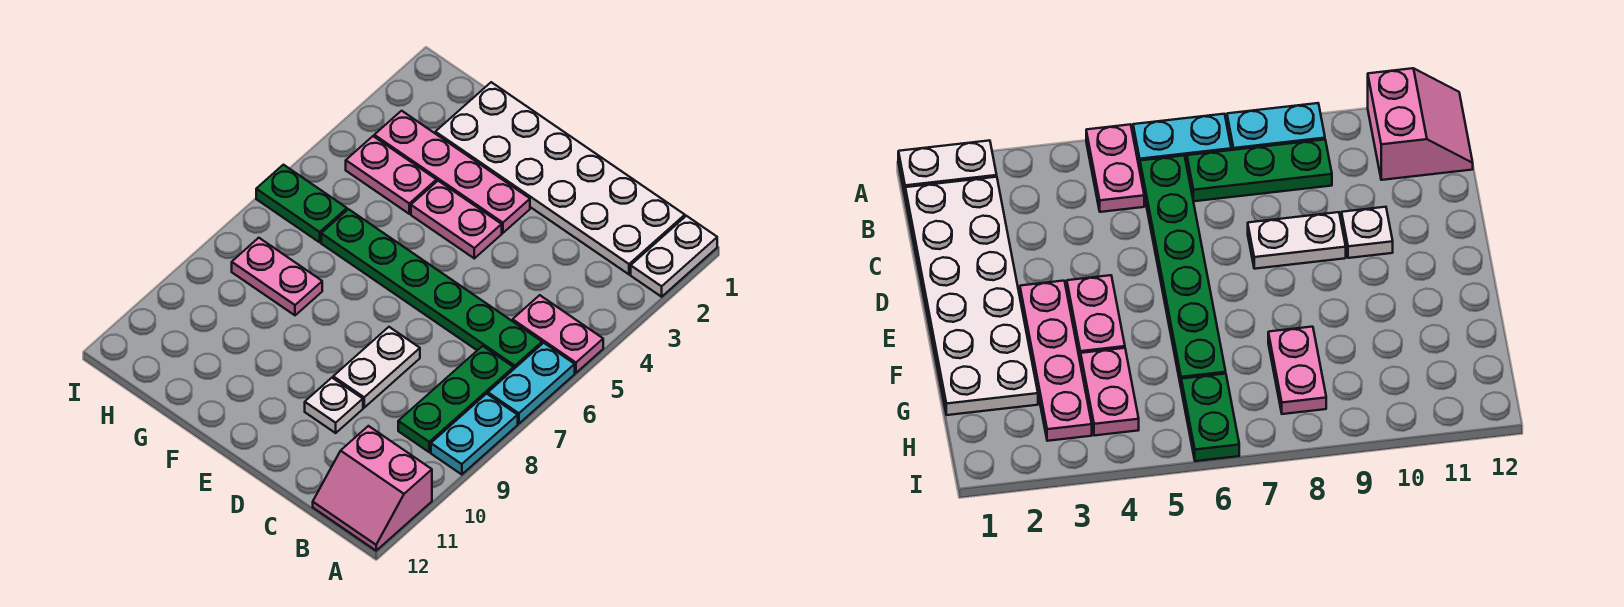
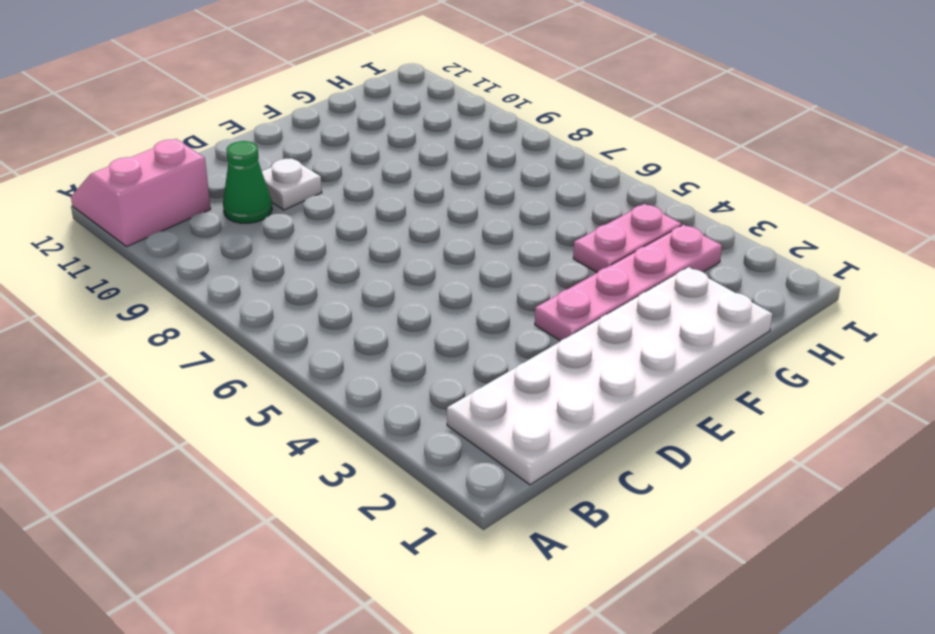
green cone C10 level 1 -> none
none -> white plate A1:A2 level 1
none -> pink plate A5:B5 level 1
none -> cyan plate A6:A7 level 1

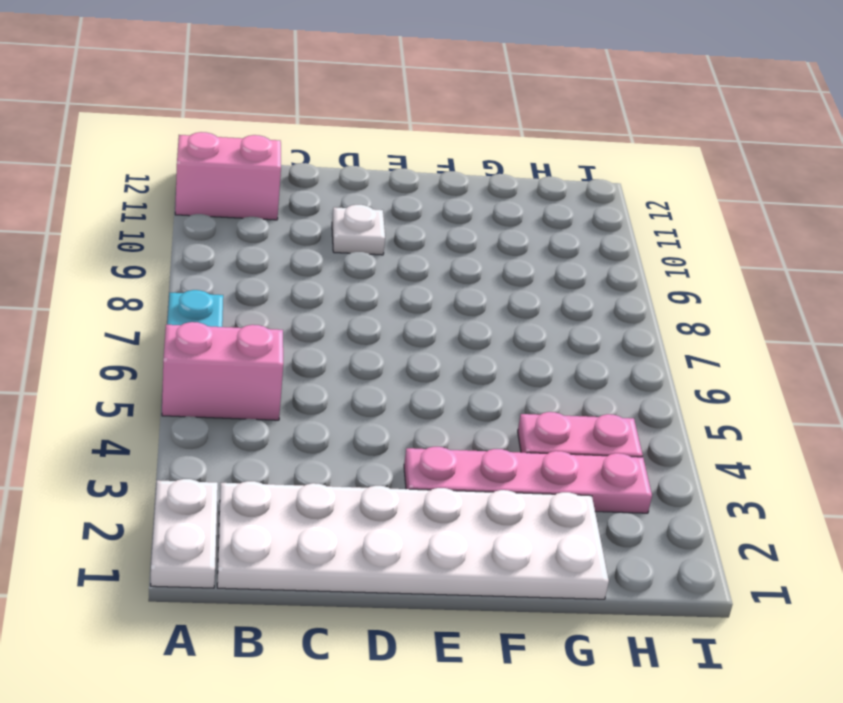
pink brick A5:B5 level 1 -> pink plate A5:B5 level 1
none -> cyan plate A8:A9 level 1
none -> green plate B6:G6 level 1
none -> green plate B7:B9 level 1

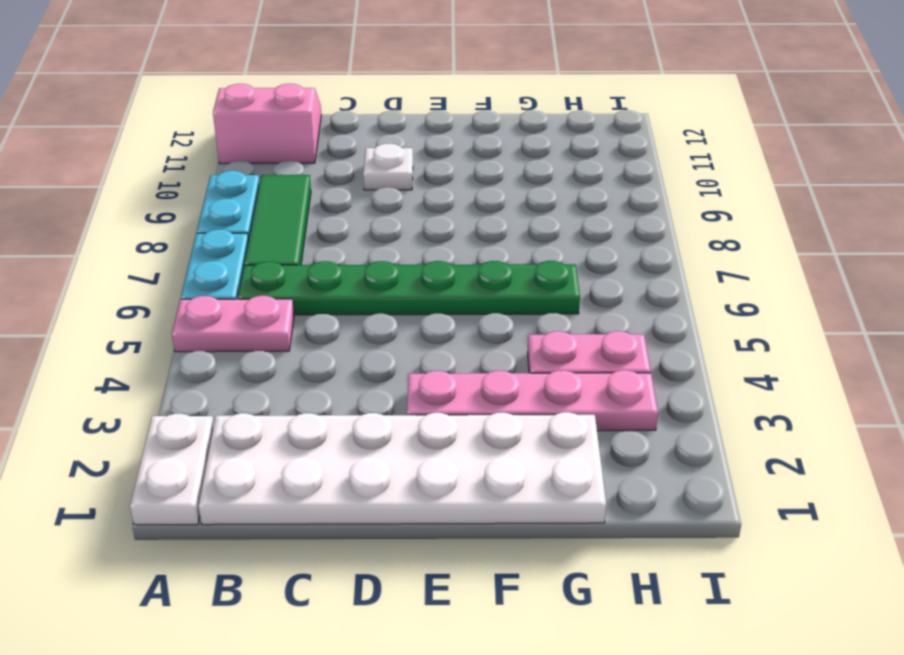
green tile B7:B9 level 1 -> green plate B7:B9 level 1
none -> white plate D8:D9 level 1
none -> pink plate E4:F4 level 1
none -> pink plate G8:H8 level 1

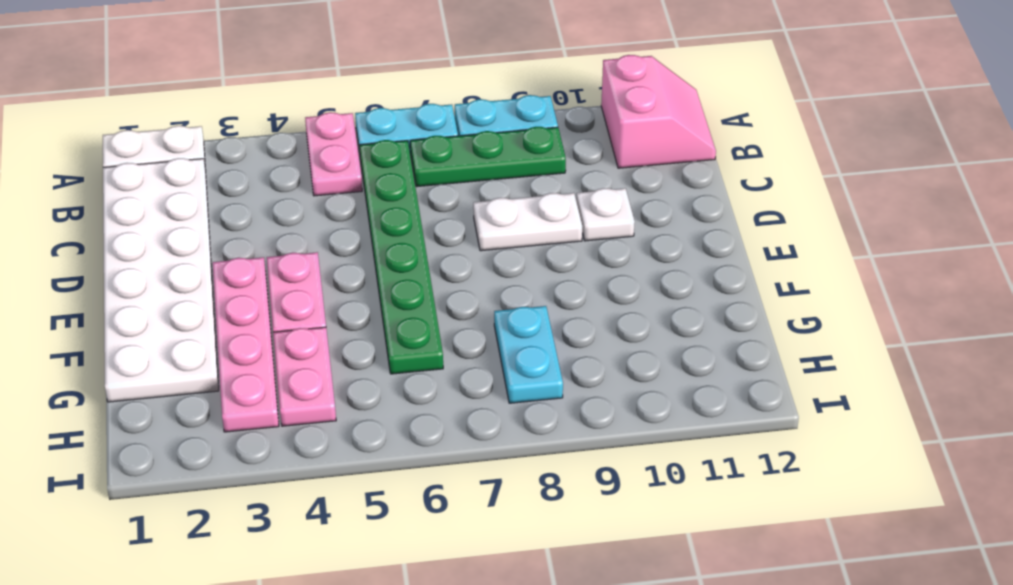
cyan plate G8:H8 level 1 -> pink plate G8:H8 level 1
none -> green plate H6:I6 level 1

